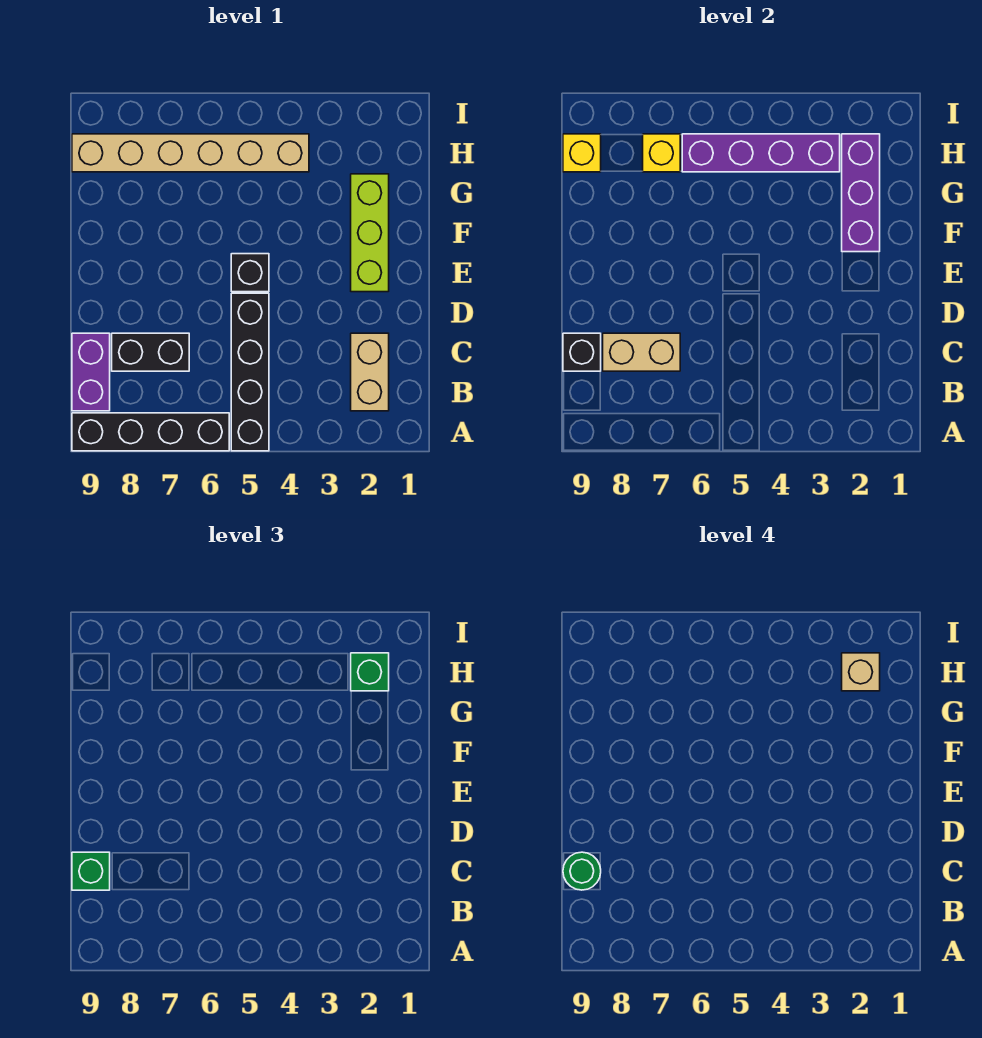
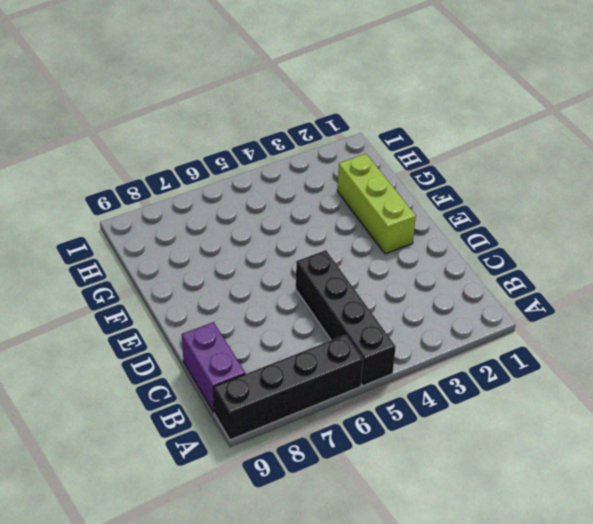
none -> tan brick B2:C2 level 1
none -> black brick C7:C8 level 1
none -> black brick E5 level 1

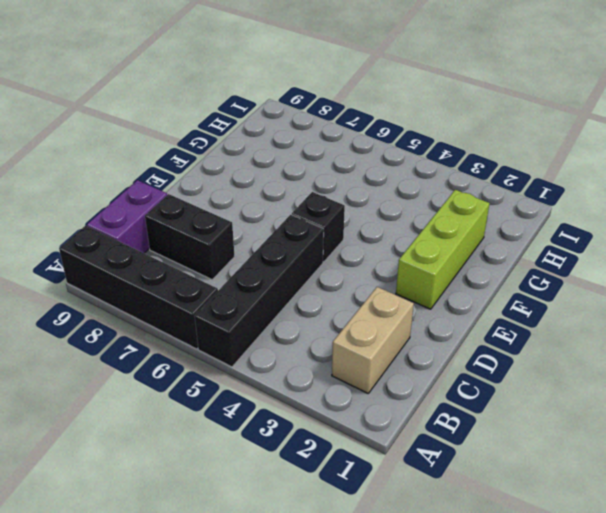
none -> tan brick H4:H9 level 1
none -> tan brick C7:C8 level 2
none -> black brick C9 level 2

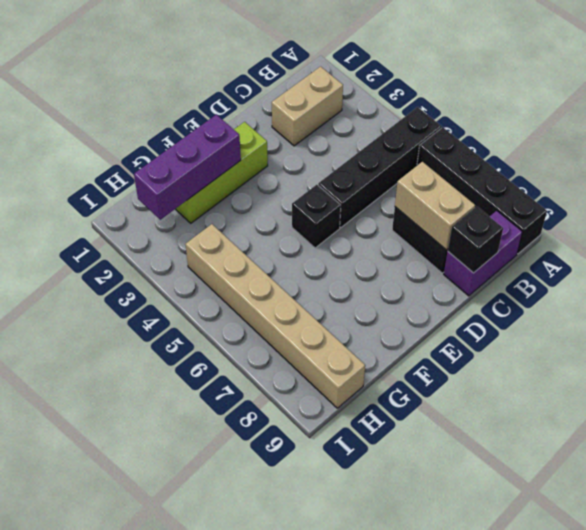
none -> purple brick H3:H6 level 2
none -> yellow brick H7 level 2
none -> yellow brick H9 level 2

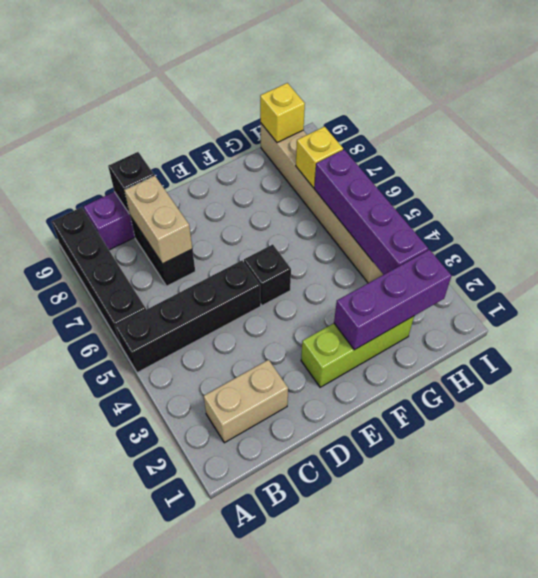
none -> green brick C9 level 3
none -> green brick H2 level 3
none -> green round brick C9 level 4

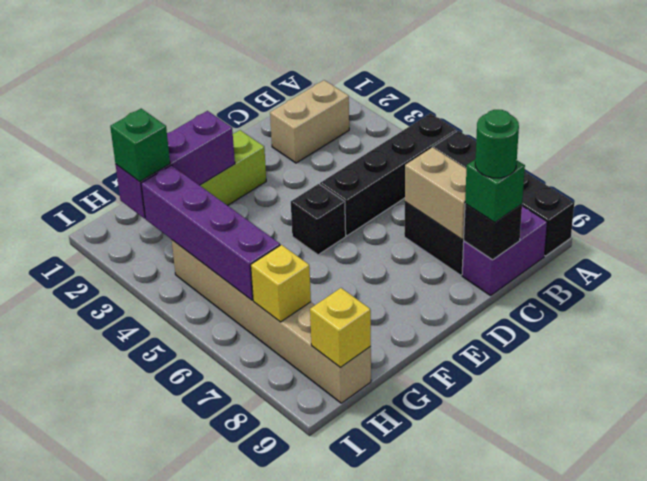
none -> tan brick H2 level 4

